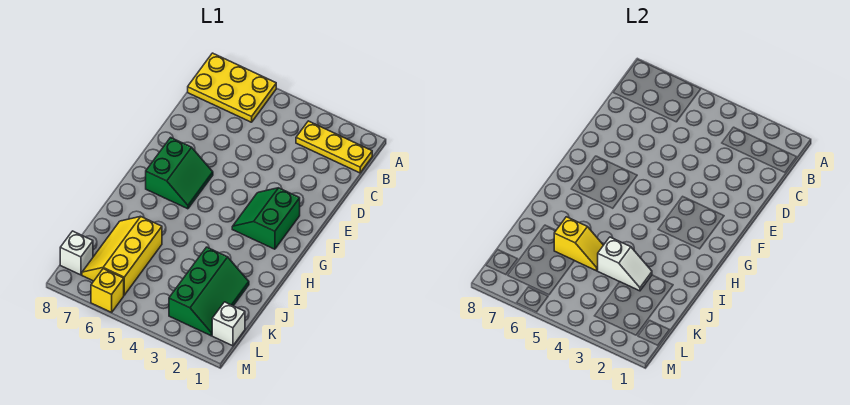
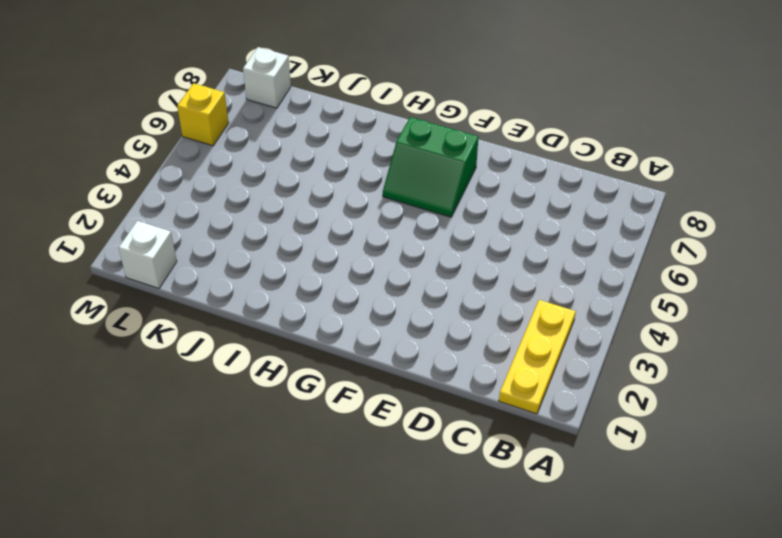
none -> yellow plate A6:B8 level 1
none -> green slope F2:G3 level 1 top 2

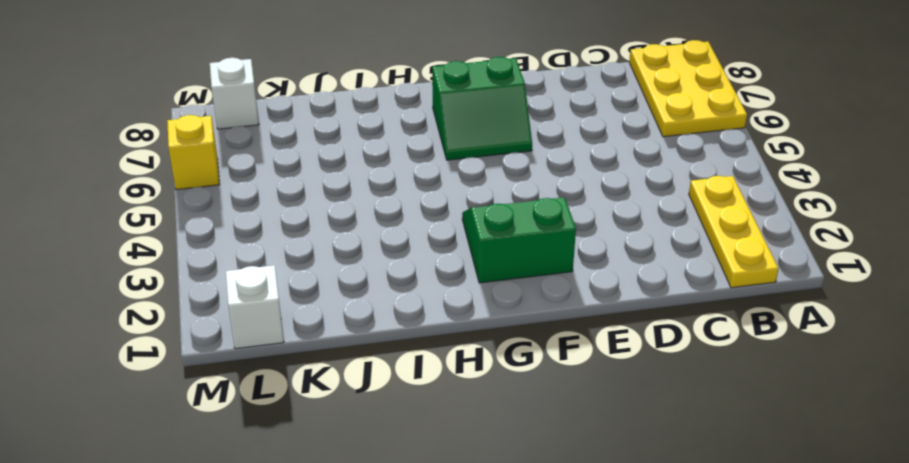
none -> green slope J2:L3 level 1 top 3
none -> yellow slope J6:L7 level 1 top 6

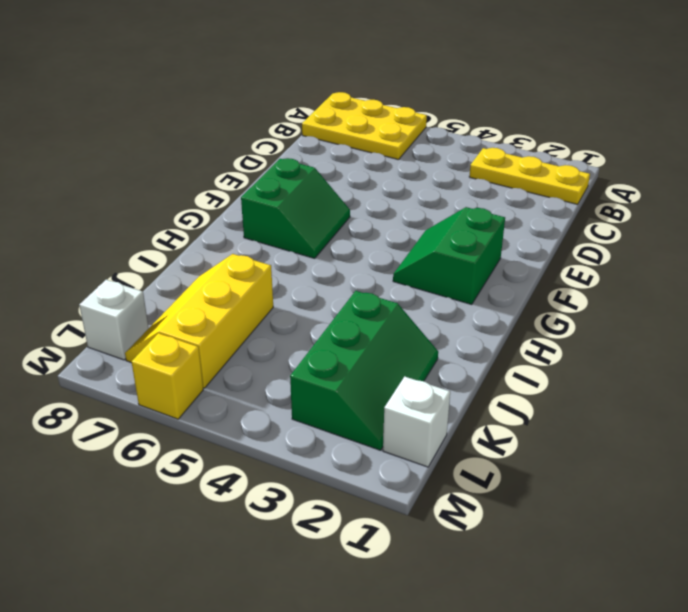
none -> white slope J3:J4 level 2 top 4
none -> yellow slope J5:J6 level 2 top 6

